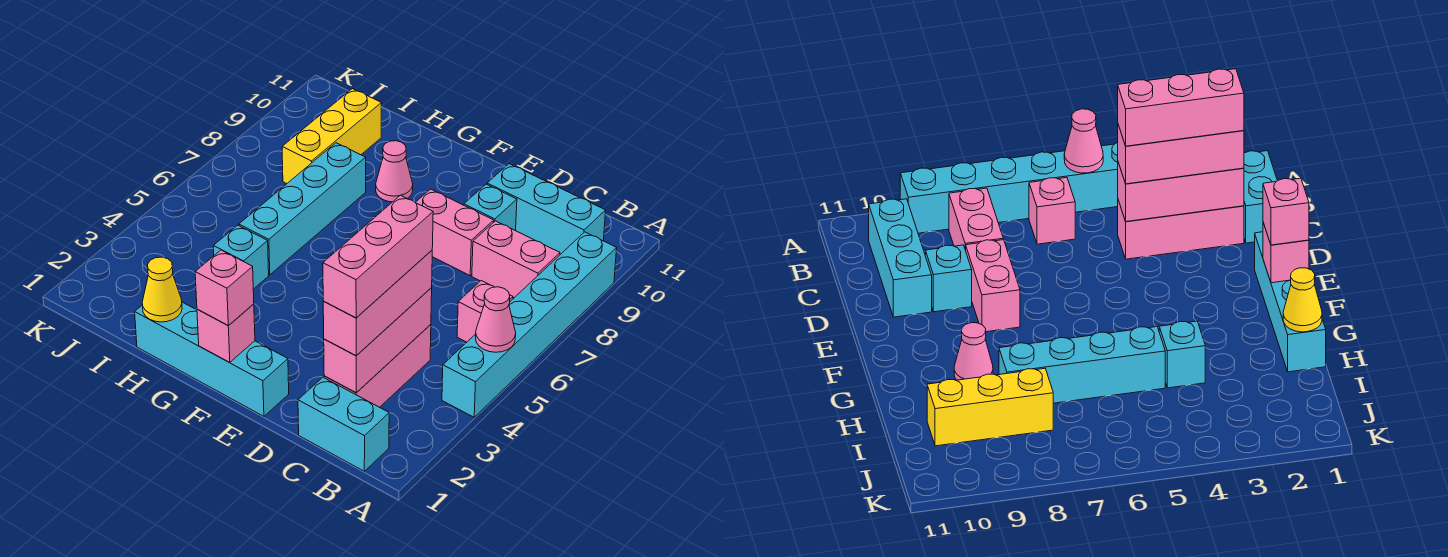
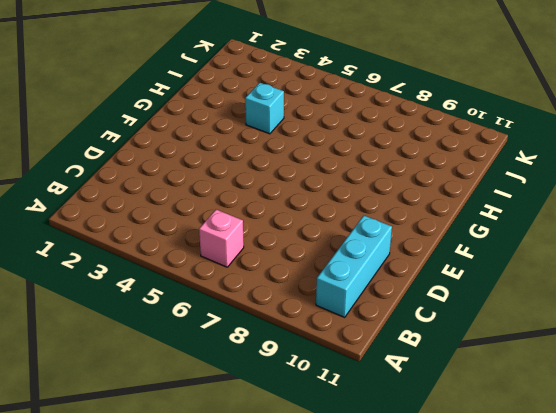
none -> cyan brick A4:A9 level 1
none -> cyan brick B1:C1 level 1
none -> pink brick B8:C8 level 1

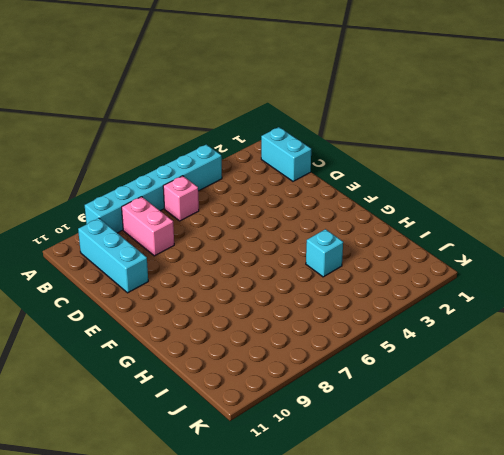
none -> pink brick C2:C4 level 1
none -> pink brick D8:E8 level 1
none -> cyan brick D9 level 1

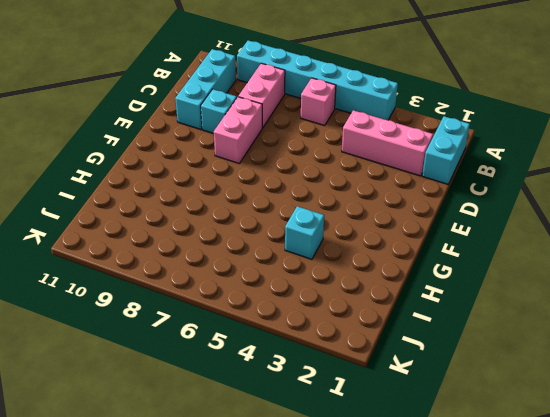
none -> cyan brick E1:H1 level 1
none -> pink cone G9 level 1
none -> cyan brick H5:H8 level 1

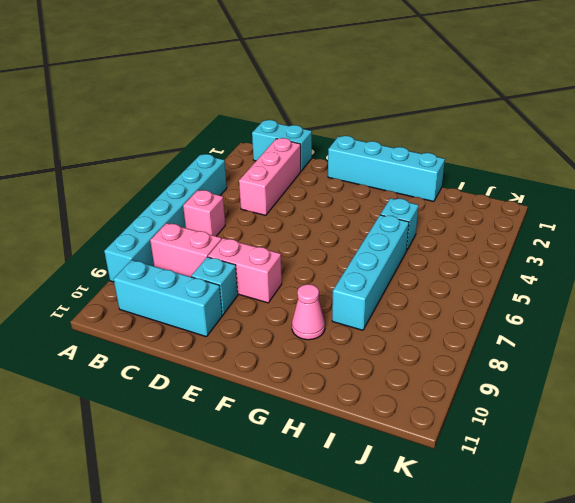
none -> yellow brick I8:I10 level 1
none -> pink cone A5 level 2
none -> pink brick C2:C4 level 2

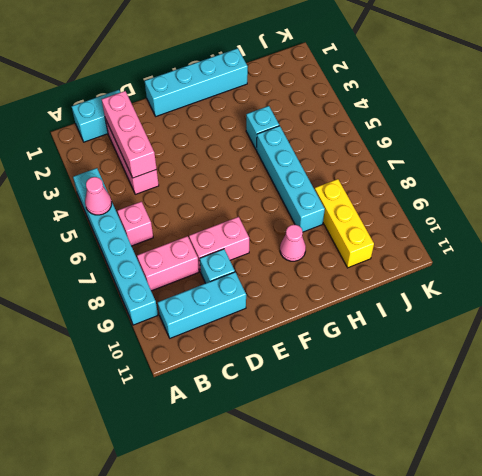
none -> pink brick F1 level 2
none -> yellow cone H1 level 2
none -> pink brick C2:C4 level 3

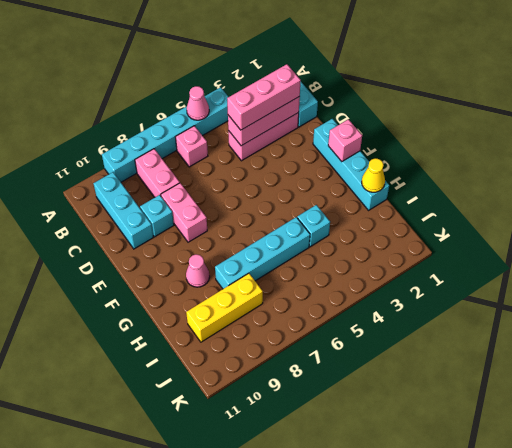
none -> pink brick F1 level 3
none -> pink brick C2:C4 level 4

